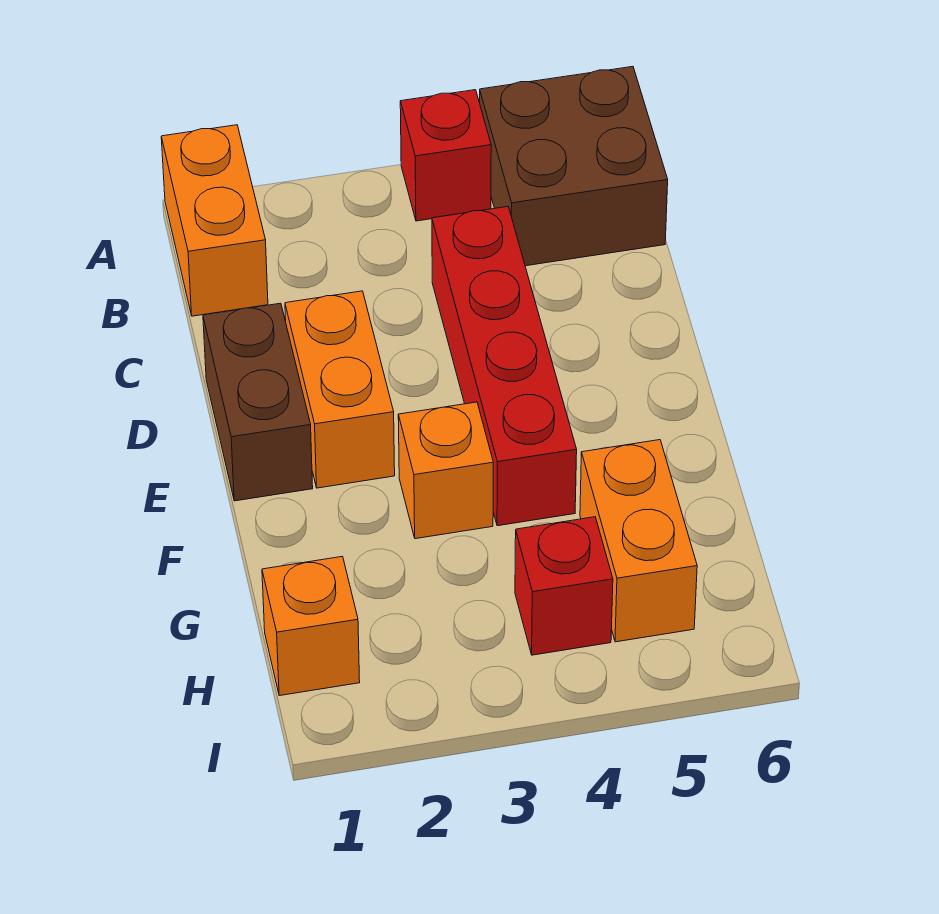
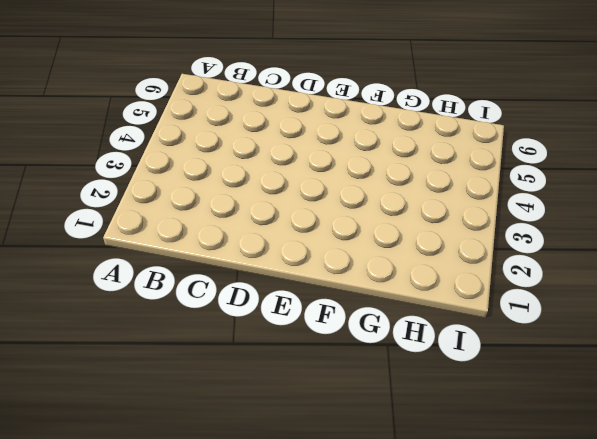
none -> orange brick A1:B1 level 1
none -> red brick A4 level 1

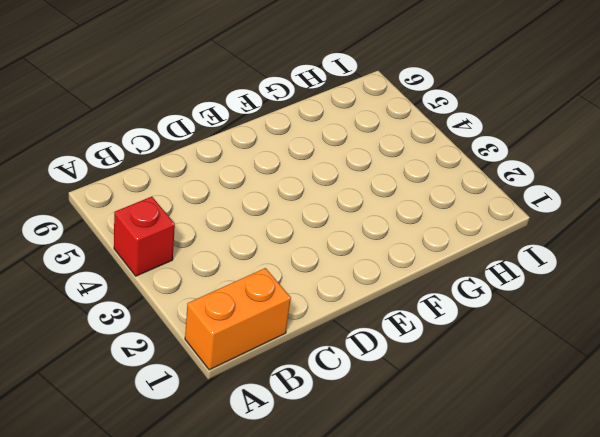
none -> brown brick A5:B6 level 1
none -> red brick C4:F4 level 1

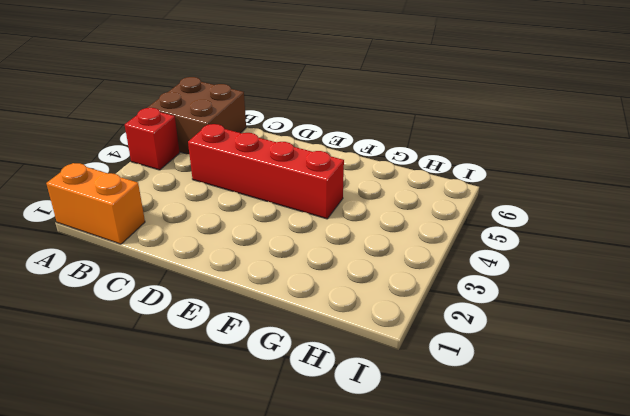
none -> brown brick D1:E1 level 1
none -> orange brick D2:E2 level 1

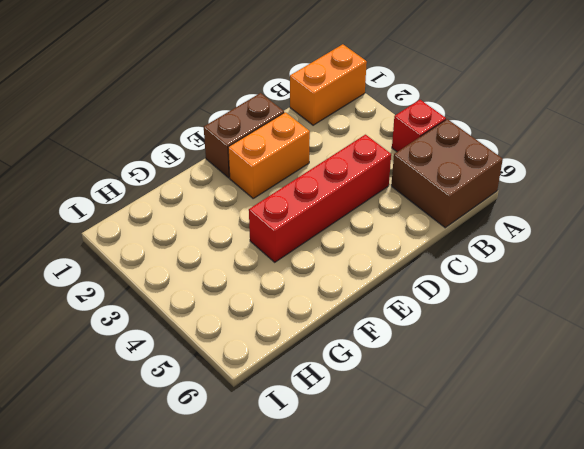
none -> orange brick F3 level 1
none -> orange brick G5:H5 level 1

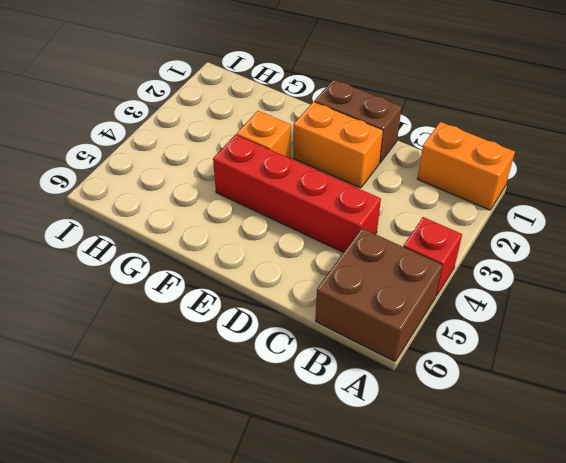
none -> orange brick G5:H5 level 1
none -> orange brick H1 level 1

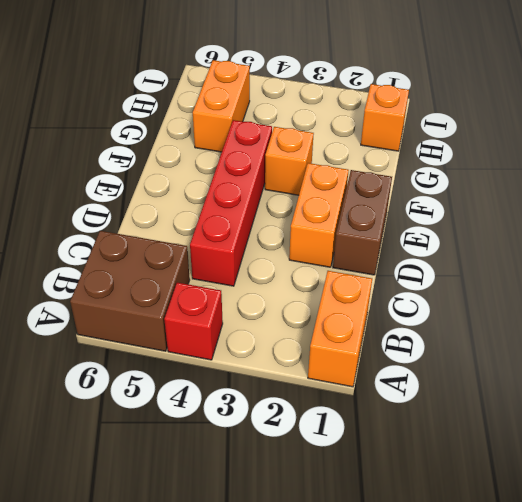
none -> red brick H4 level 1

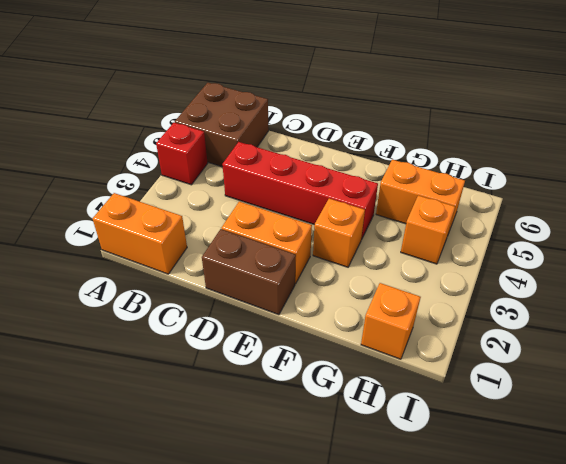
orange brick H4 level 1 -> red brick H4 level 1

